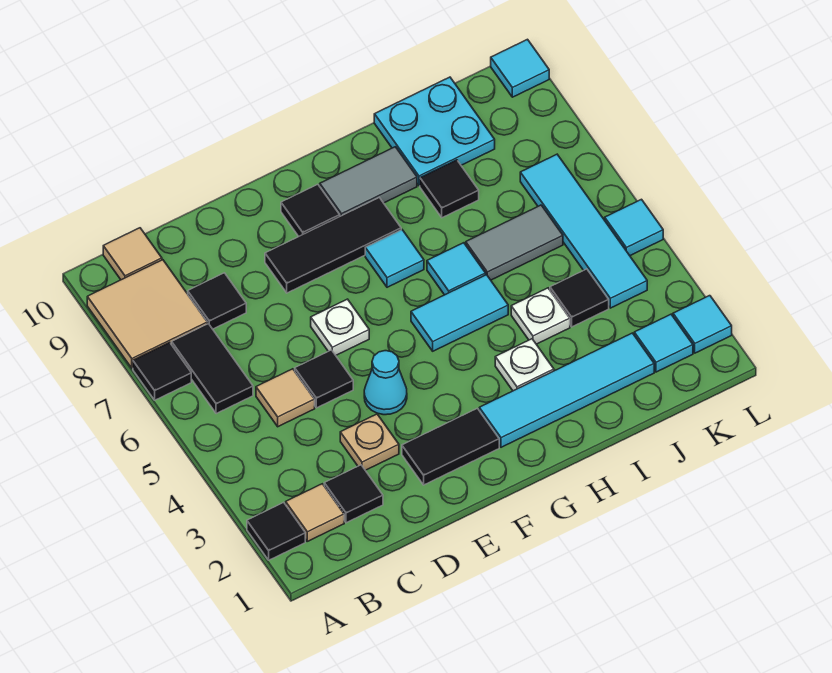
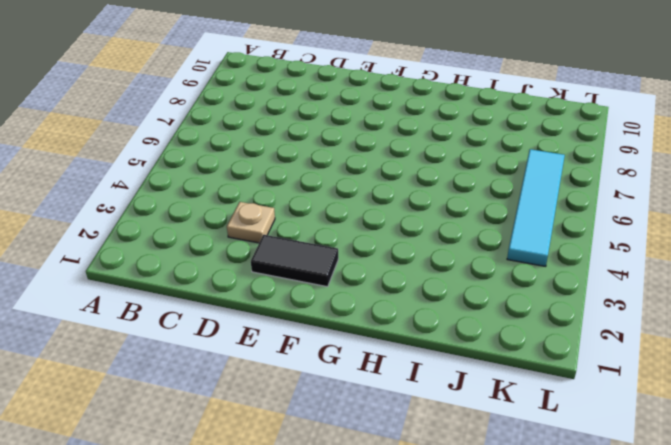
none -> black tile A2 level 1
none -> black tile A7 level 1
none -> tan tile A8:B9 level 1
none -> tan tile B2 level 1

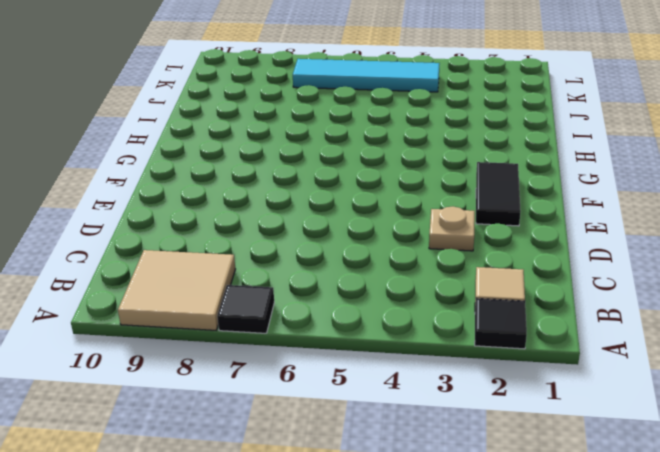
none -> black tile B6:B7 level 1
none -> tan tile B10 level 1
none -> black tile C2 level 1
none -> tan tile C5 level 1

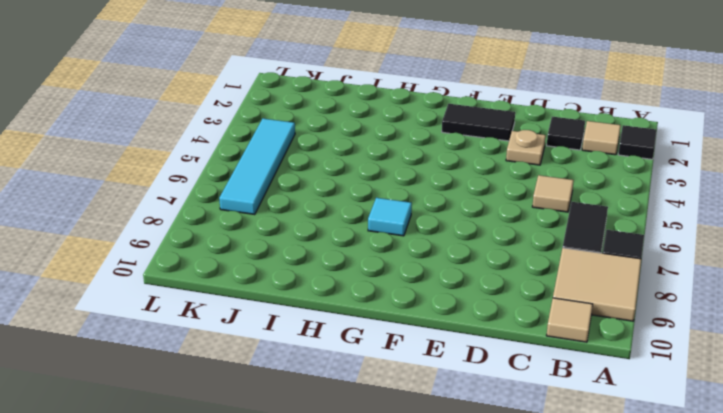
none -> black tile C8 level 1
none -> black tile D5 level 1
none -> cyan cone E4 level 1
none -> white plate E6 level 1

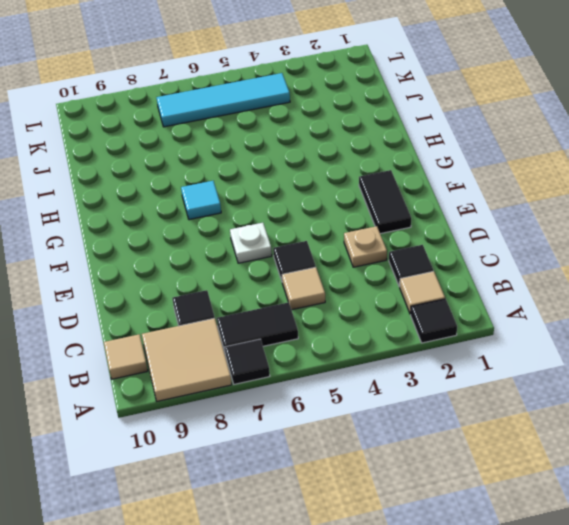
none -> cyan cone E4 level 1
none -> black tile E8:G8 level 1
none -> black tile F9 level 1
none -> cyan tile G2:J2 level 1

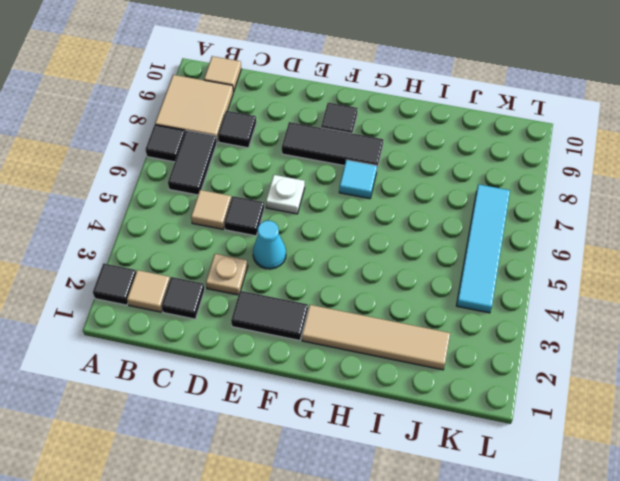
tan tile G2:J2 level 1 -> cyan tile G2:J2 level 1
none -> cyan tile G5:H5 level 1
none -> grey tile G9:H9 level 1
none -> white plate H3 level 1
none -> cyan tile H6 level 1

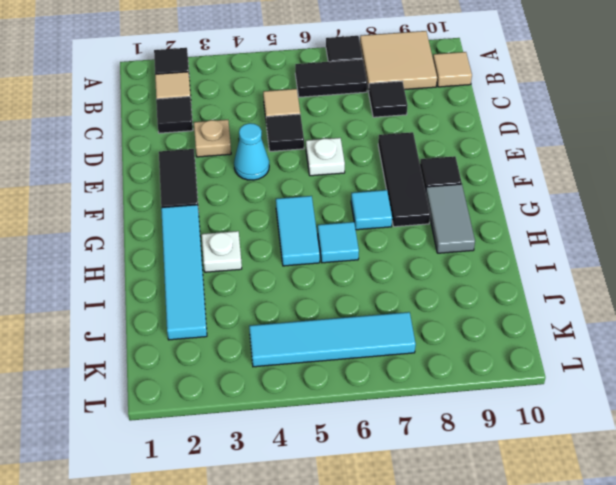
none -> white plate I4 level 1
none -> grey tile I6:J6 level 1
none -> black tile I8 level 1
none -> cyan plate I9:J10 level 1

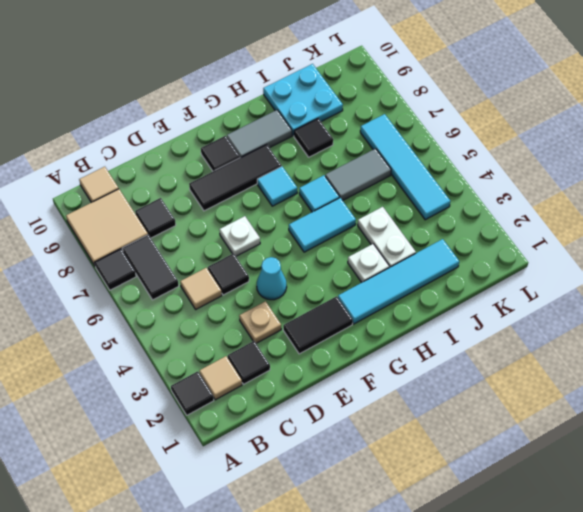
white plate I3:I4 level 1 -> white plate I4 level 1
none -> black tile J4 level 1
none -> cyan tile K2 level 1
none -> cyan tile L2 level 1
none -> cyan tile L5 level 1

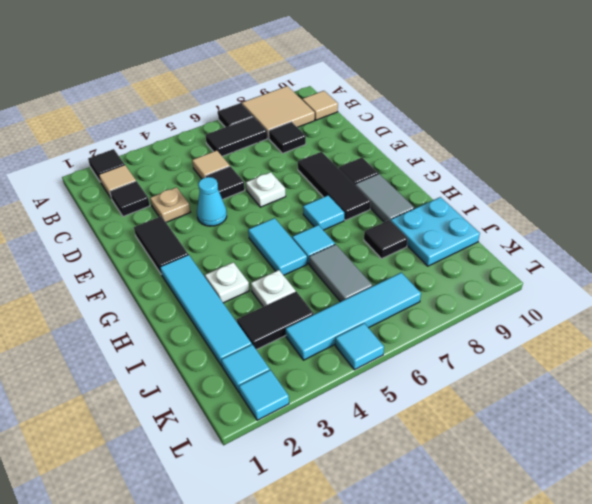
black tile J3:J4 level 1 -> black tile J4 level 1
none -> cyan tile L10 level 1

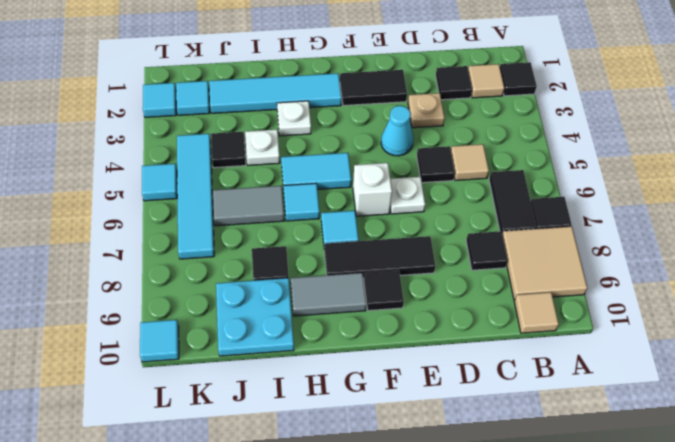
white brick F6 level 1 -> none

